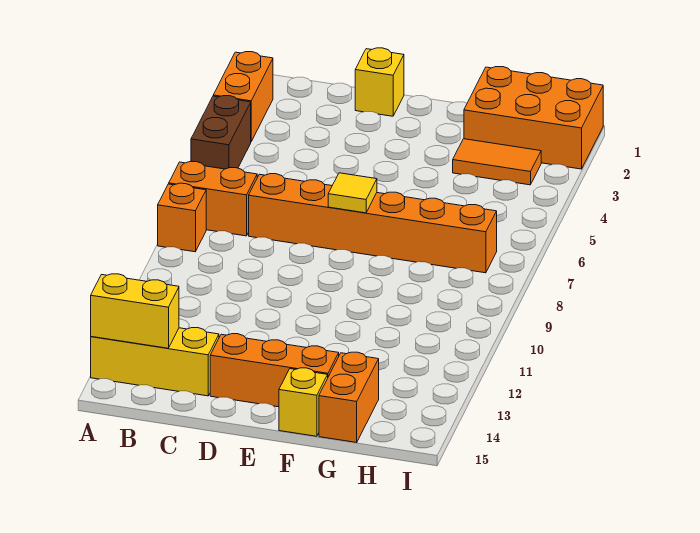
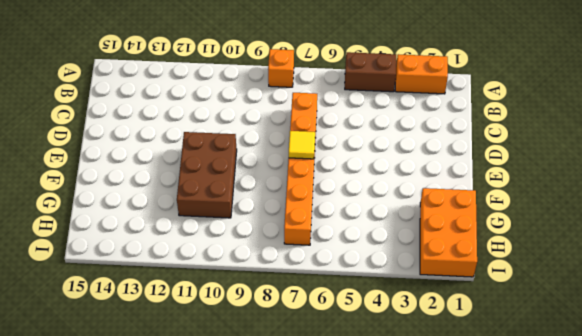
brown brick E10:G11 level 1 -> none
none -> orange brick A7:B7 level 1
none -> yellow brick A14:C14 level 1
none -> yellow brick D1 level 1

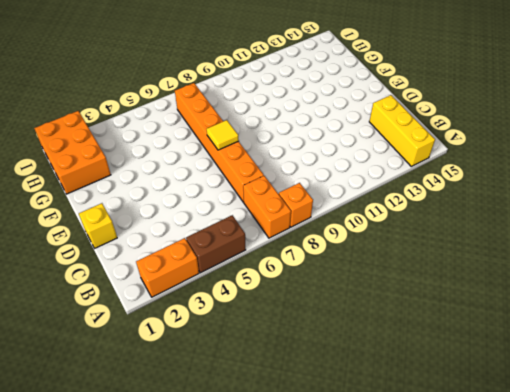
none -> orange brick D14:F14 level 1
none -> yellow brick F15 level 1
none -> orange tile G3:H3 level 1

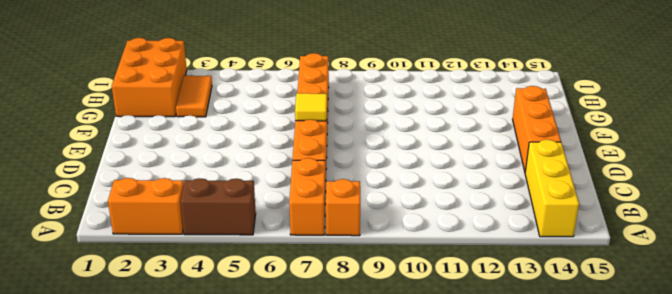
none -> yellow brick D1 level 1
none -> yellow brick F15 level 1
none -> orange brick G14:G15 level 1

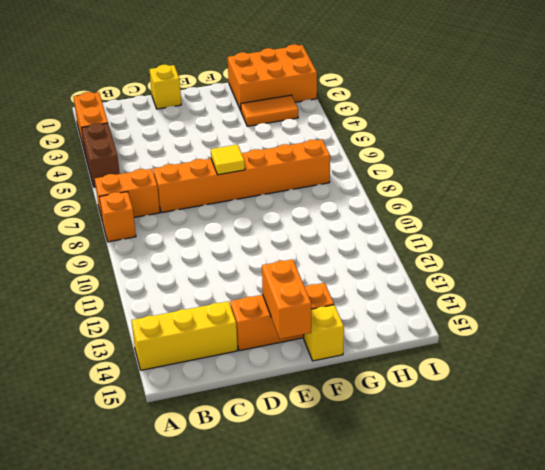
orange brick E14:E15 level 2 -> orange brick G14:G15 level 1
none -> yellow brick A14:B14 level 2

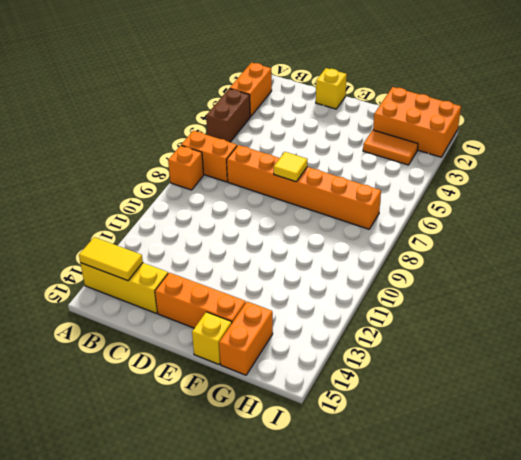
yellow tile A14:B14 level 2 -> yellow brick A14:B14 level 2

